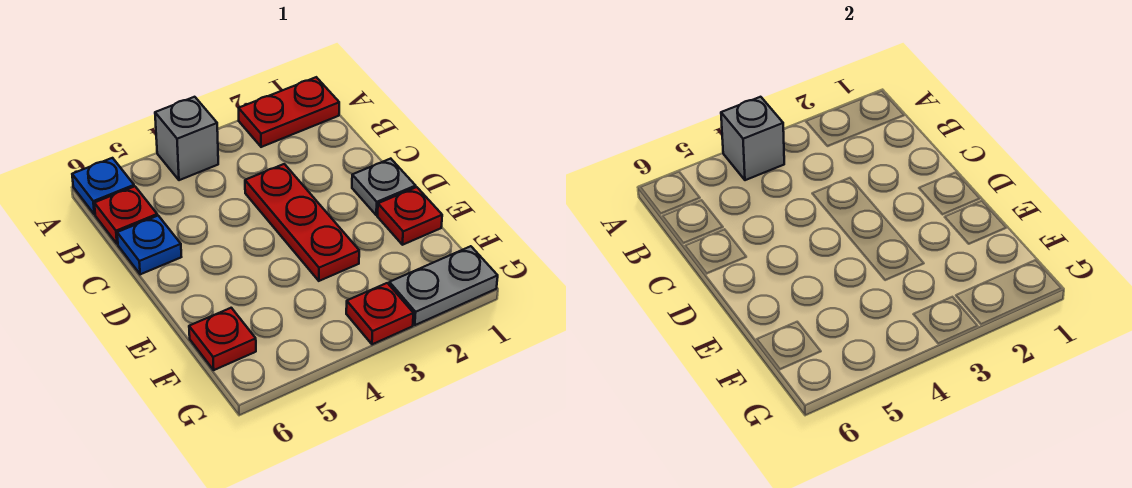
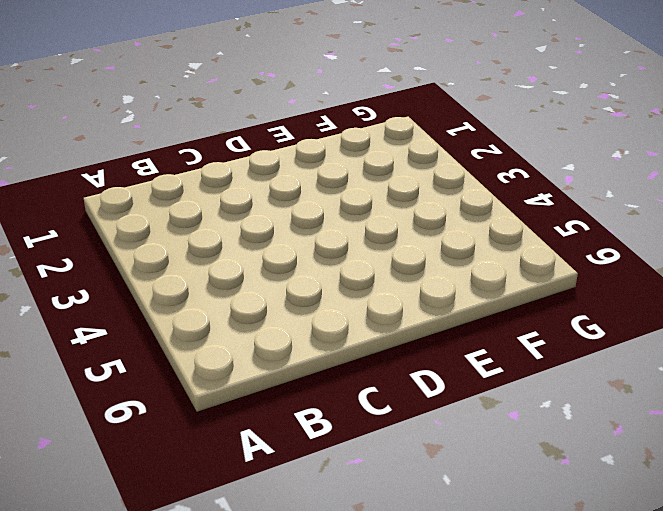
none -> red plate A1:A2 level 1
none -> grey brick A4 level 1
none -> blue plate A6 level 1

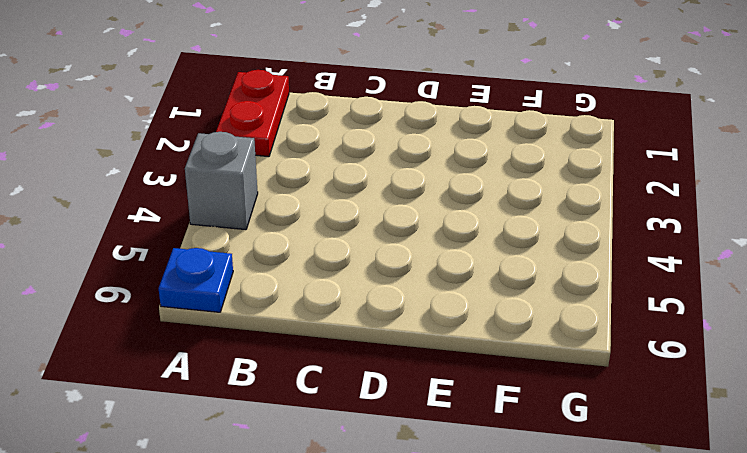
none -> red plate B6 level 1
none -> red plate C3:E3 level 1
none -> blue plate C6 level 1

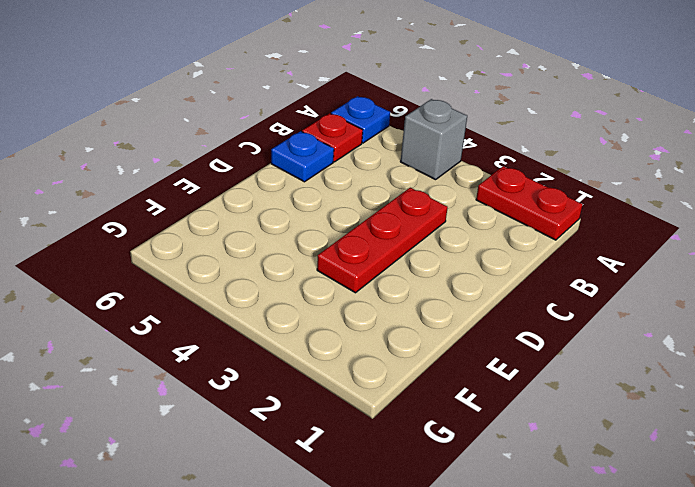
none -> grey plate D1 level 1
none -> red plate E1 level 1
none -> red plate F6 level 1

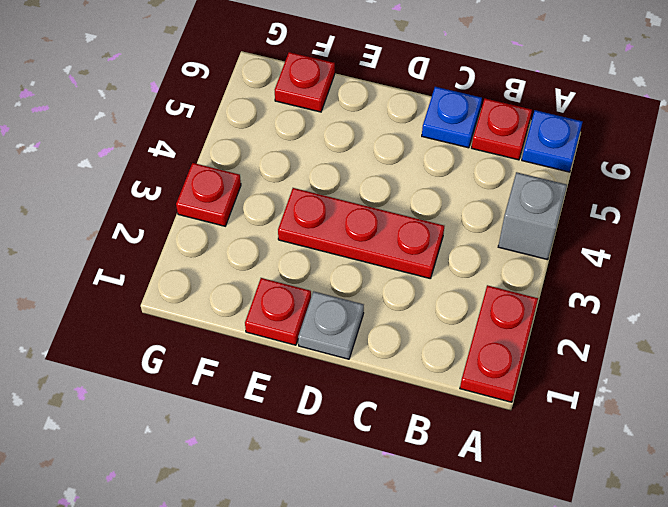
none -> grey plate G1:G2 level 1
none -> grey brick A4 level 2

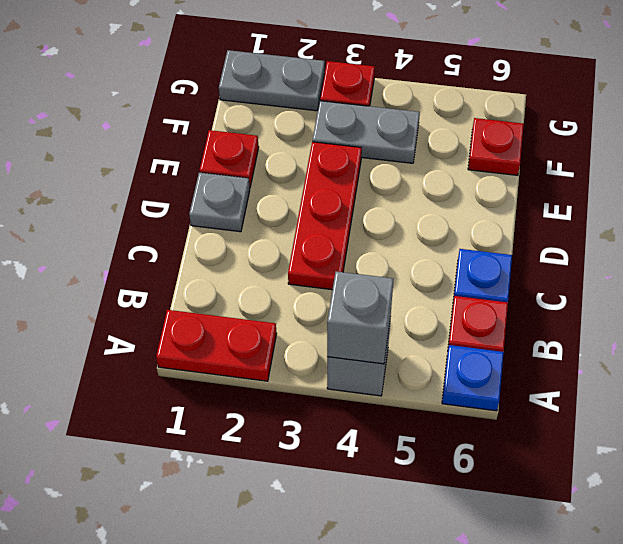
grey plate F3:F4 level 1 -> none

